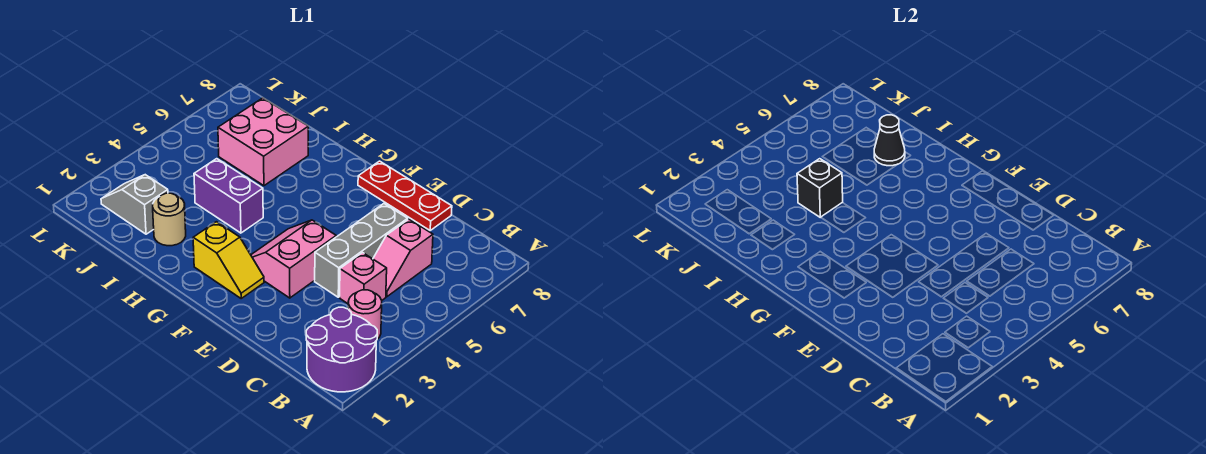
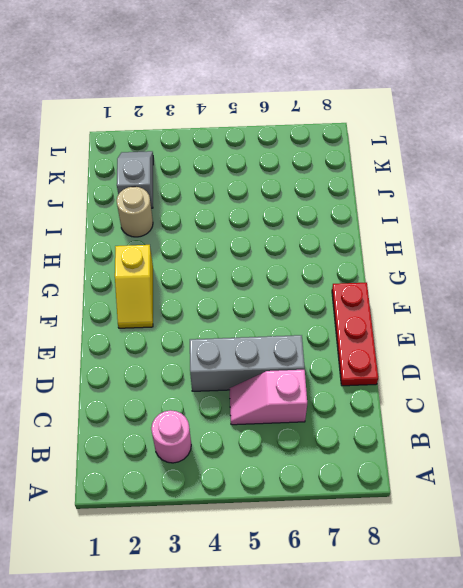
none -> purple round brick A1:B2 level 1
none -> pink brick C4 level 1
none -> pink slope E3:F4 level 1 top E

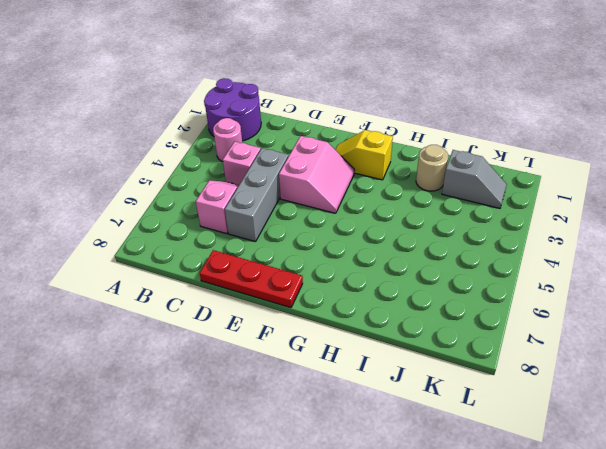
none -> purple brick H4:I4 level 1
none -> pink brick I6:J7 level 1
none -> black brick I4 level 2

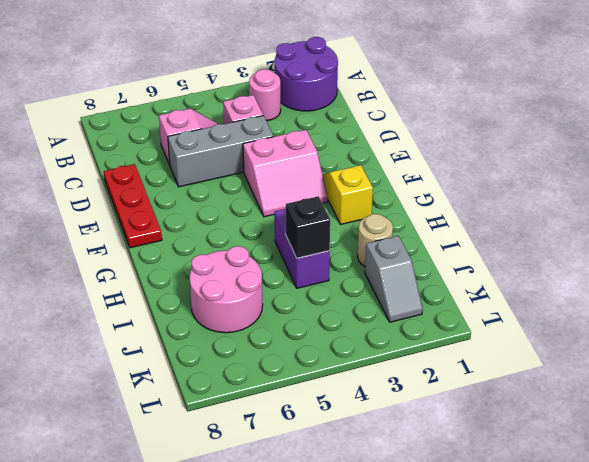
pink round brick I6:J7 level 1 -> pink brick I6:J7 level 1
none -> black cone I7 level 2

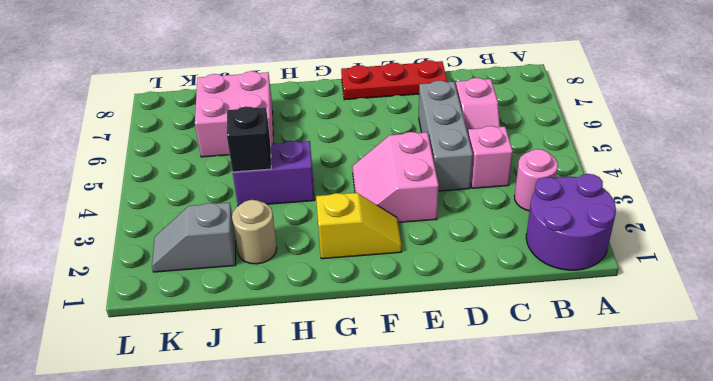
none -> black cone I7 level 2

